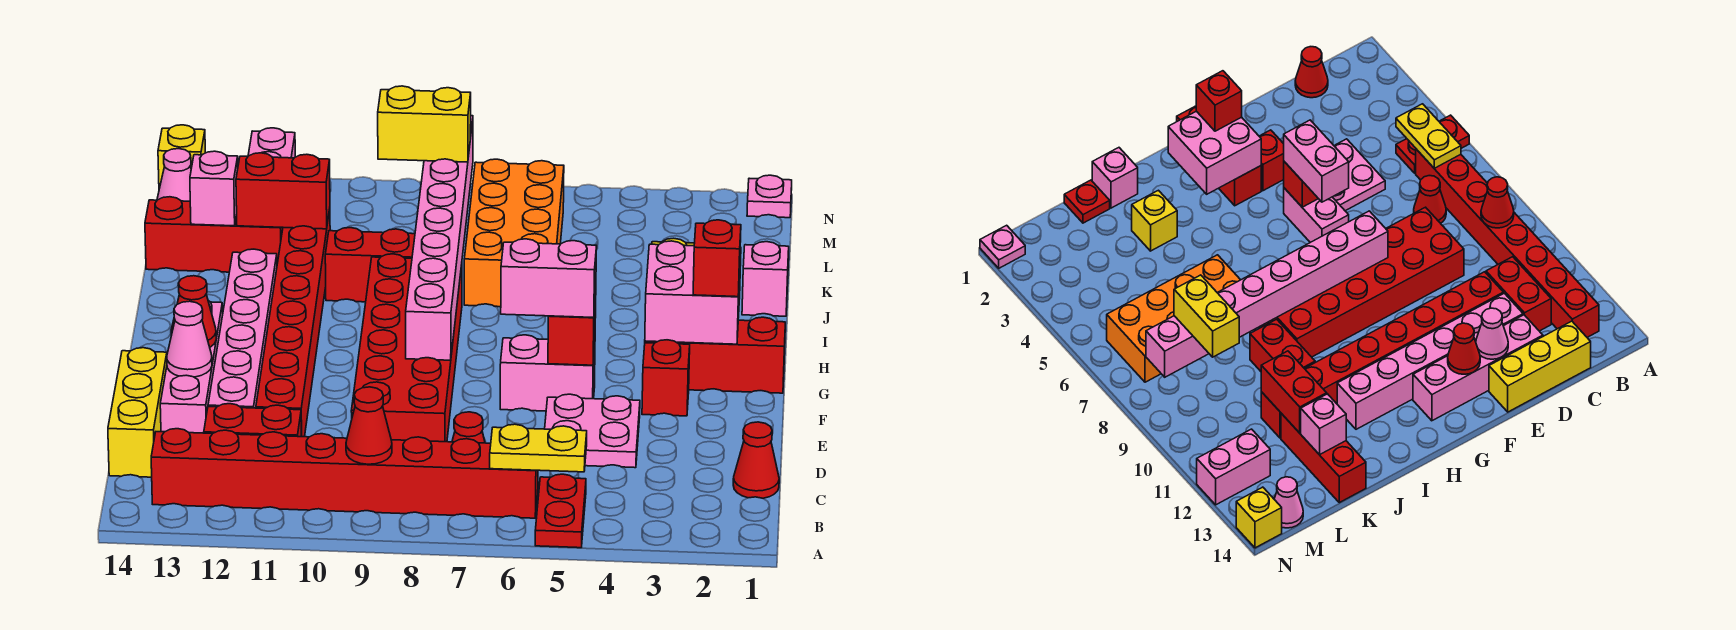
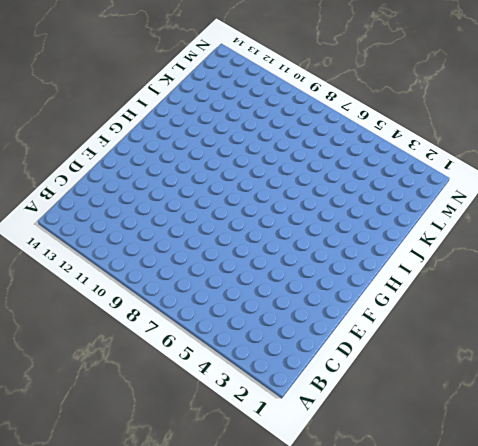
none -> red plate A5:B5 level 1
none -> red brick B6:B13 level 1
none -> red cone C1 level 1
none -> red cone C7 level 1

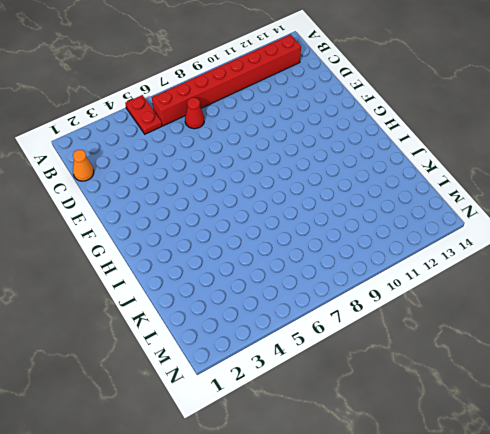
orange cone C1 level 1 -> red cone C1 level 1
none -> red brick C11:C12 level 1
none -> yellow brick C14:E14 level 1
none -> pink plate D4:E5 level 1
none -> red brick D8:I9 level 1

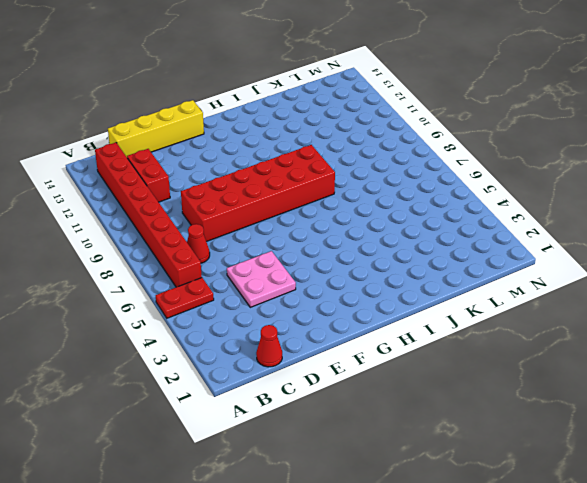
yellow brick C14:F14 level 1 -> yellow brick C14:E14 level 1
none -> red brick D11:K11 level 1
none -> pink brick D12:I12 level 1
none -> pink brick D13:G13 level 1
none -> red brick F3 level 1

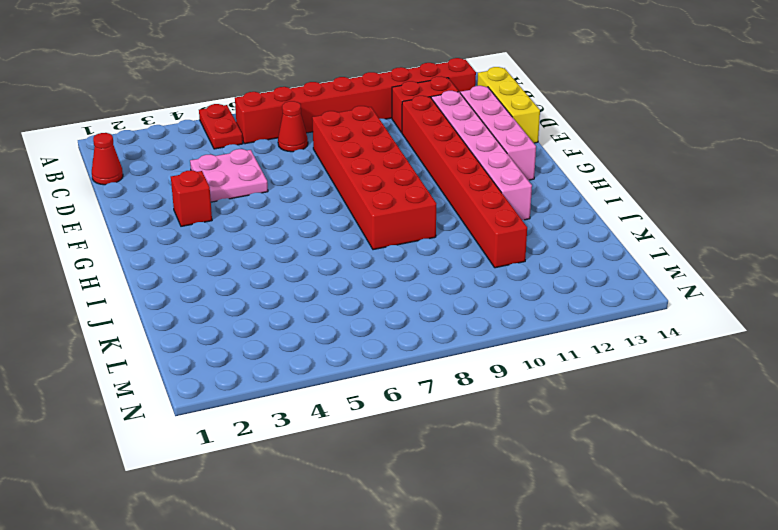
none -> pink brick F5:F6 level 1
none -> red brick G1:G3 level 1
none -> pink brick J1 level 1
none -> yellow brick J3 level 1

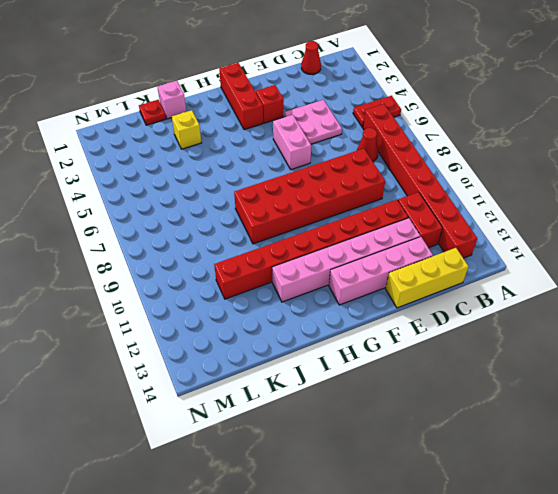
none -> orange brick J6:M7 level 1
none -> red brick J9:J10 level 1
none -> red brick K12:K14 level 1
none -> pink brick M12:N12 level 1

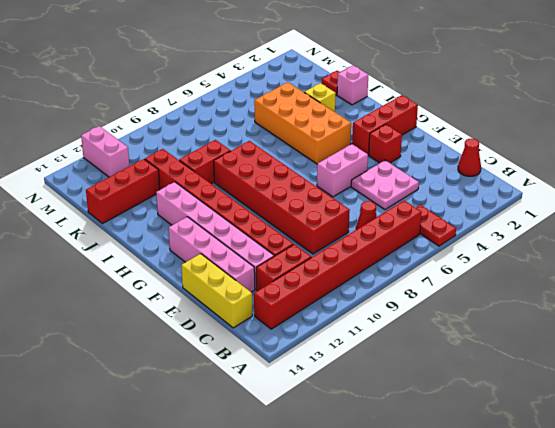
orange brick H4:K5 level 1 -> orange brick J6:M7 level 1
none -> pink cone M14 level 1
none -> pink plate N1 level 1
none -> yellow brick N14 level 1
none -> yellow plate B5:B6 level 2

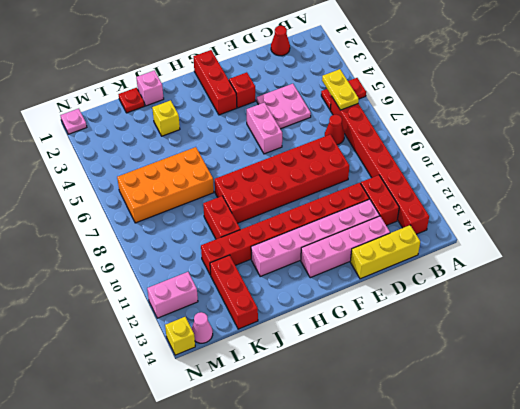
none -> red cone B9 level 2
none -> pink cone E13 level 2
none -> red brick F5 level 2
none -> pink brick F8:M8 level 2

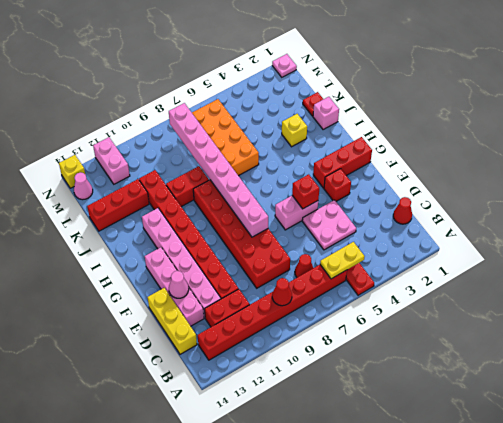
none -> red cone F13 level 2
none -> pink brick G2:H3 level 2
none -> red brick K11:K12 level 2
none -> pink brick K13 level 2

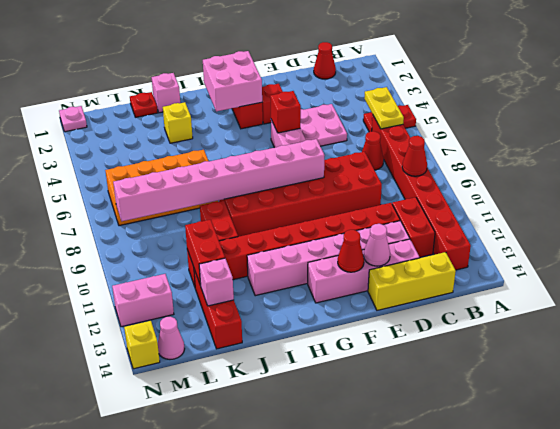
none -> pink brick F5:F6 level 3
none -> red brick G2 level 3
none -> yellow brick L8:L9 level 3

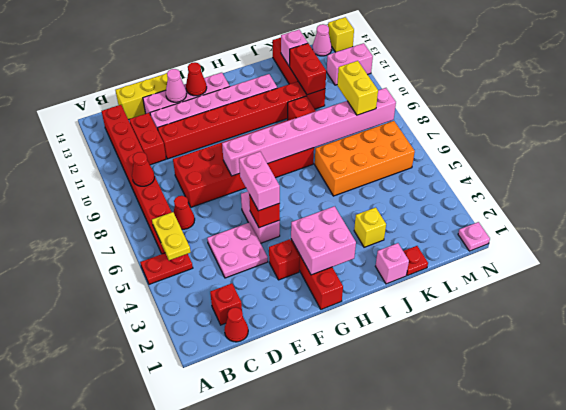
red brick C2 level 1 -> red brick G2 level 3

